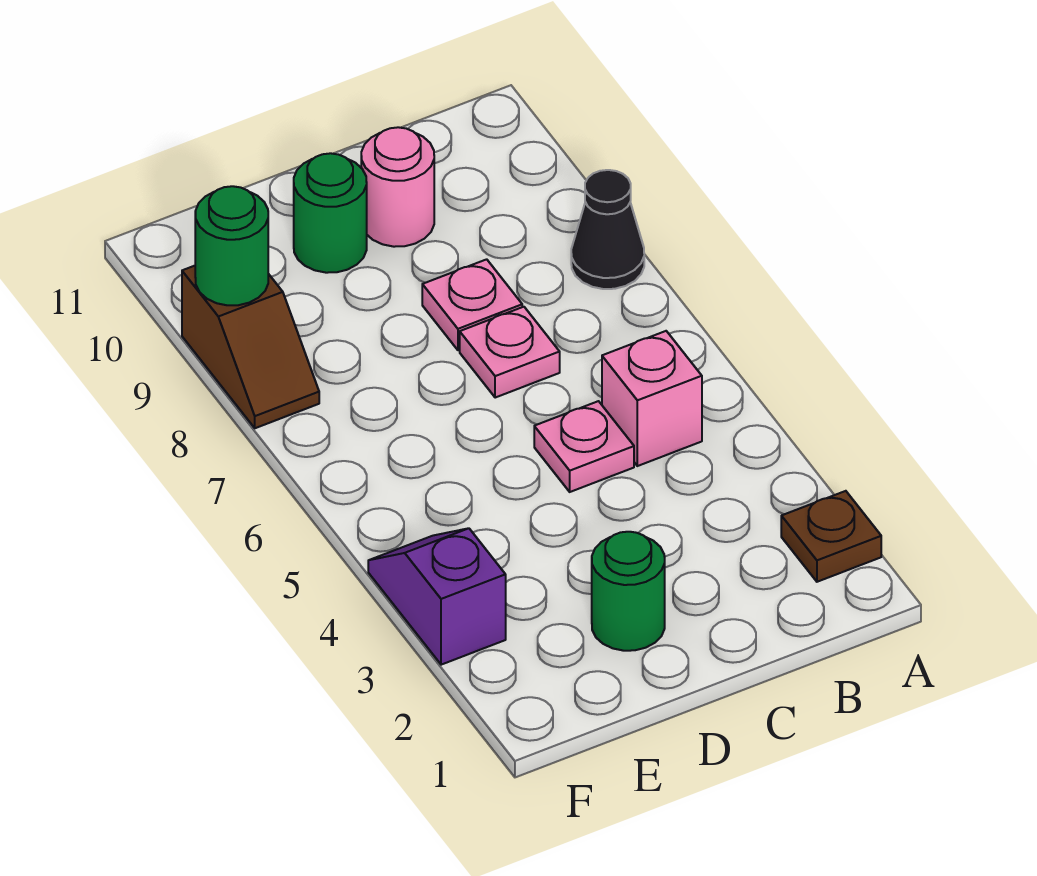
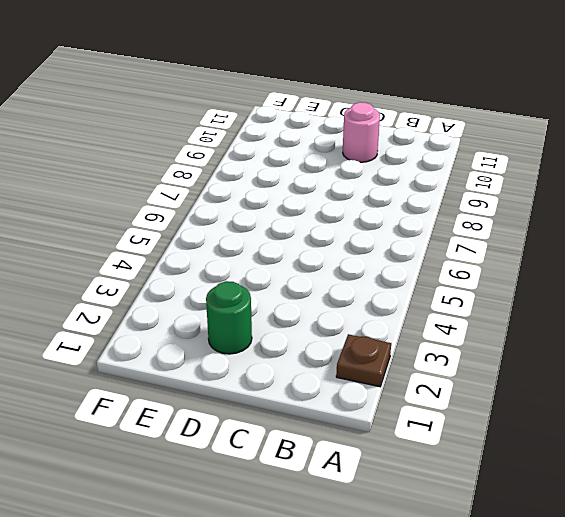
none -> black cone A8 level 1
none -> pink brick B5 level 1
none -> pink plate C5 level 1

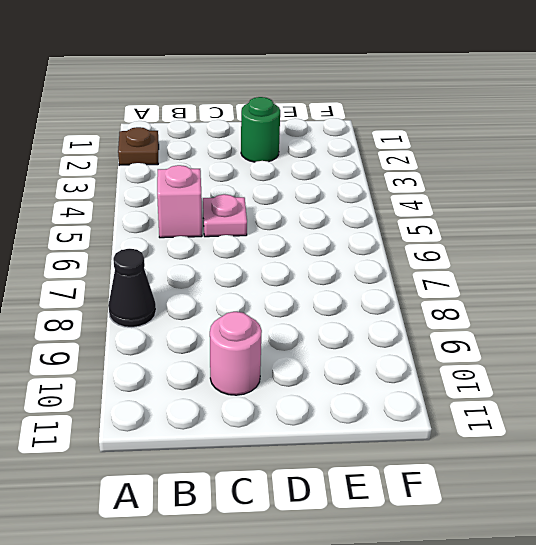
none -> pink plate C7 level 1
none -> pink plate C8 level 1
none -> green round brick D10 level 1

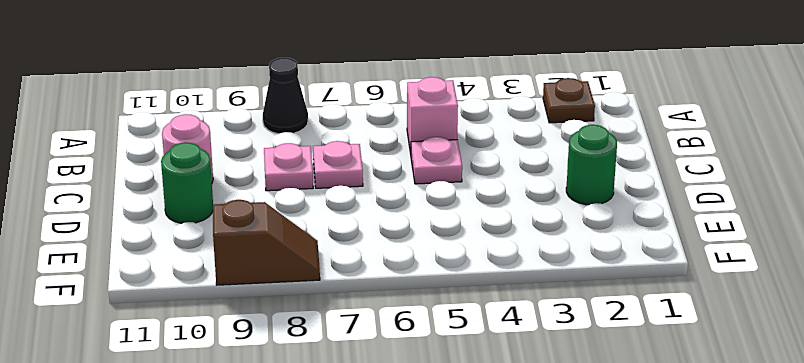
none -> purple slope F3:F4 level 1 top 3
none -> green round brick F9 level 2

